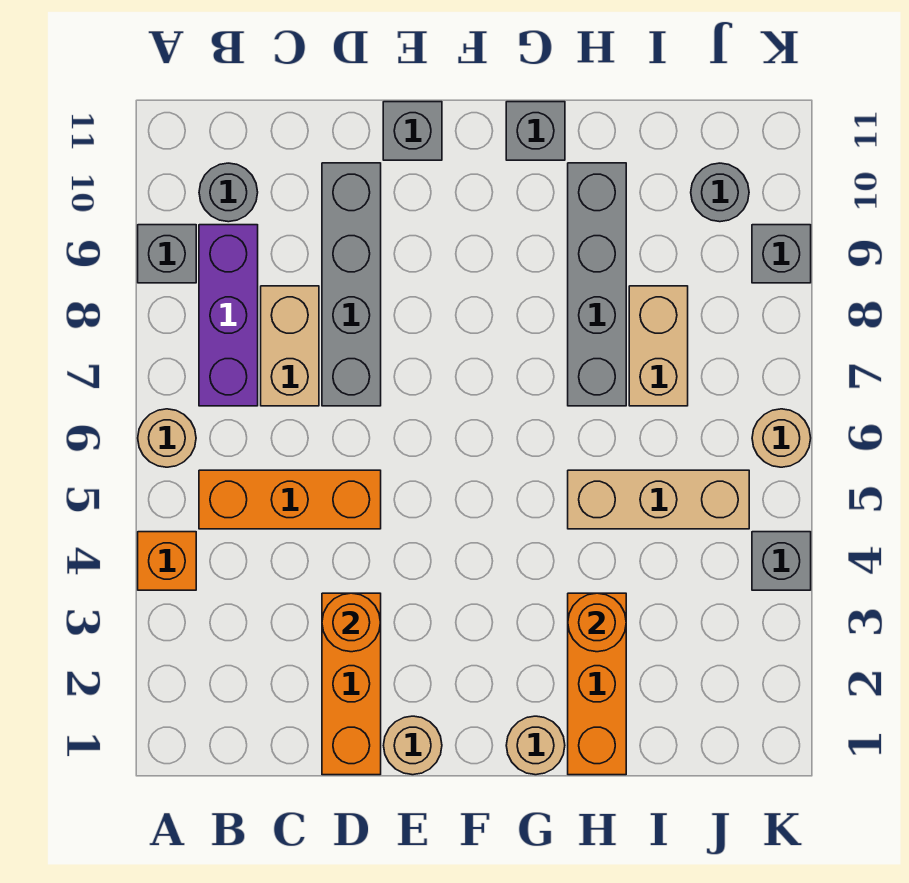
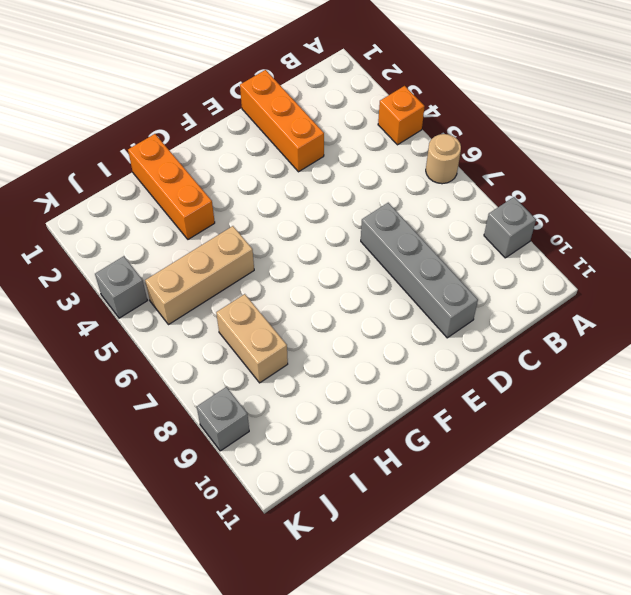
none -> orange brick B5:D5 level 1
none -> purple brick B7:B9 level 1
none -> grey round brick B10 level 1

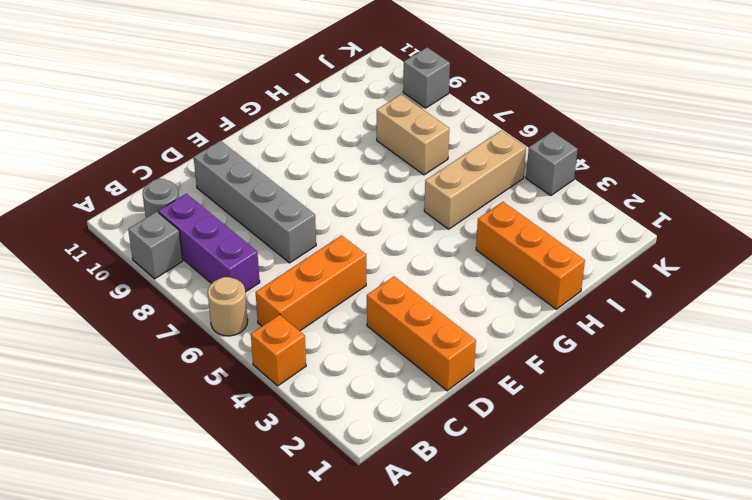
none -> tan brick C7:C8 level 1
none -> tan round brick E1 level 1
none -> grey brick E11 level 1

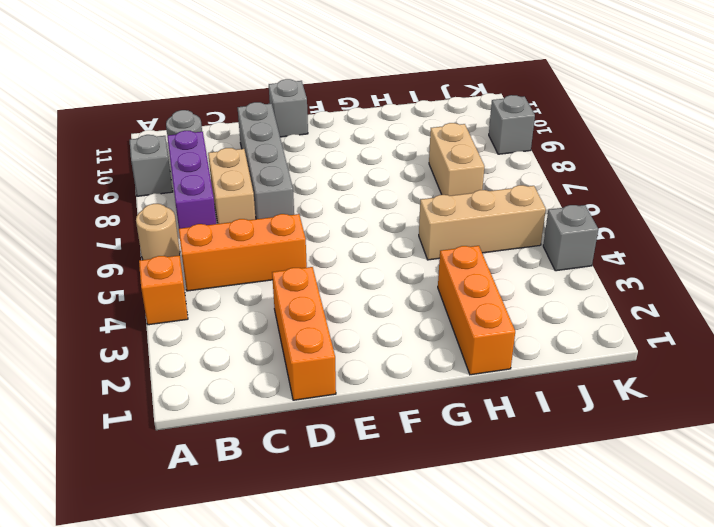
none -> tan round brick E1 level 1
none -> tan round brick G1 level 1
none -> grey brick G11 level 1

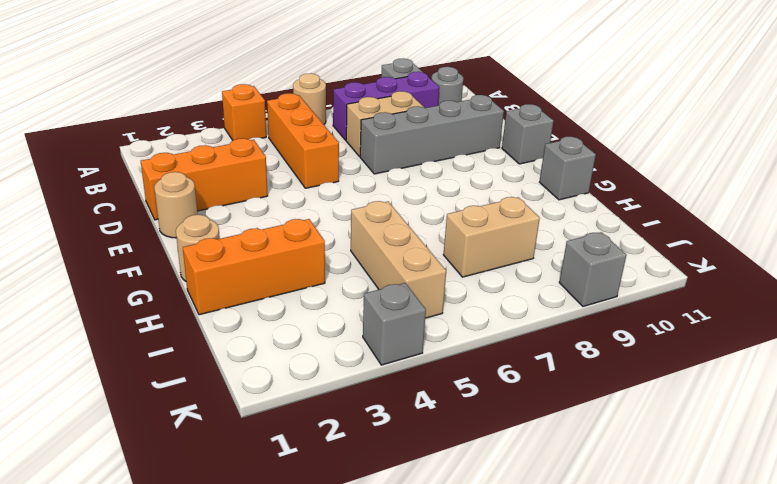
none -> grey brick H7:H10 level 1
none -> grey round brick J10 level 1
none -> tan round brick K6 level 1

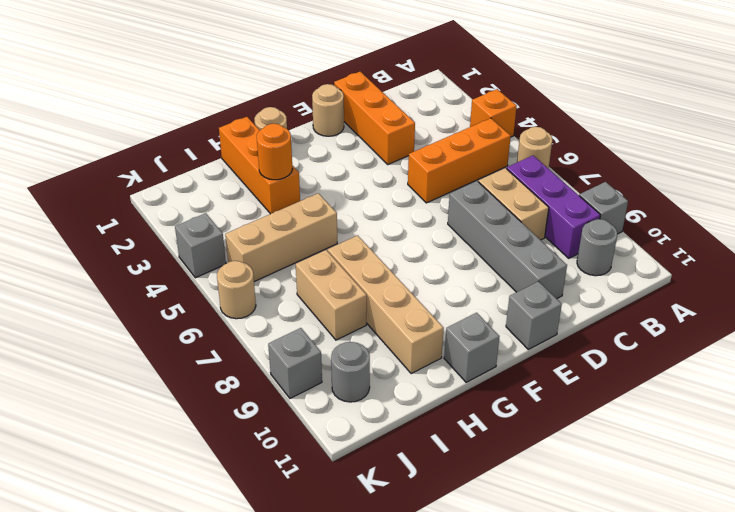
tan brick H7:H10 level 1 -> grey brick H7:H10 level 1
none -> orange round brick D3 level 2

